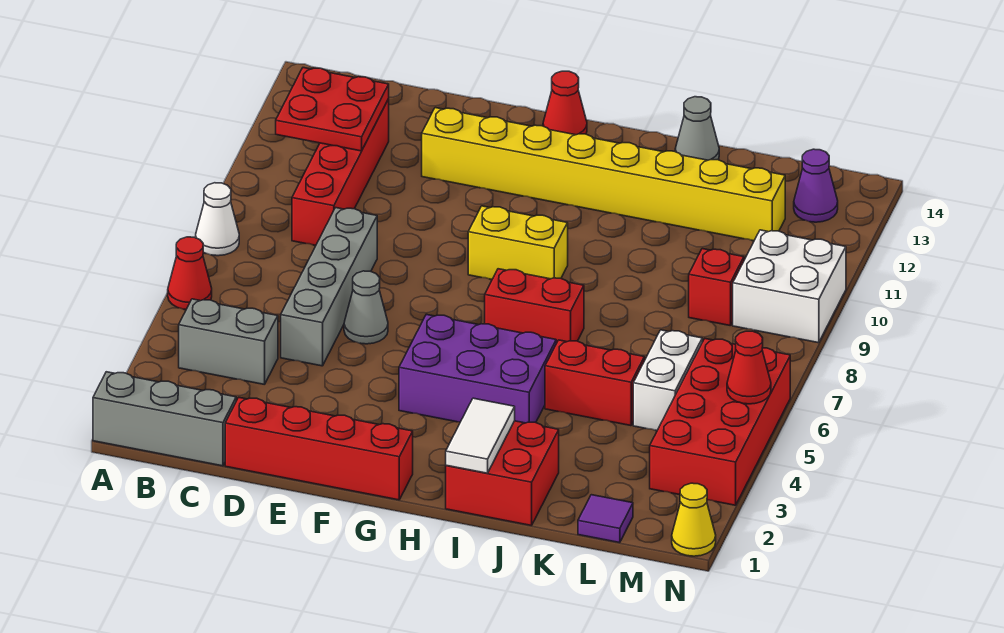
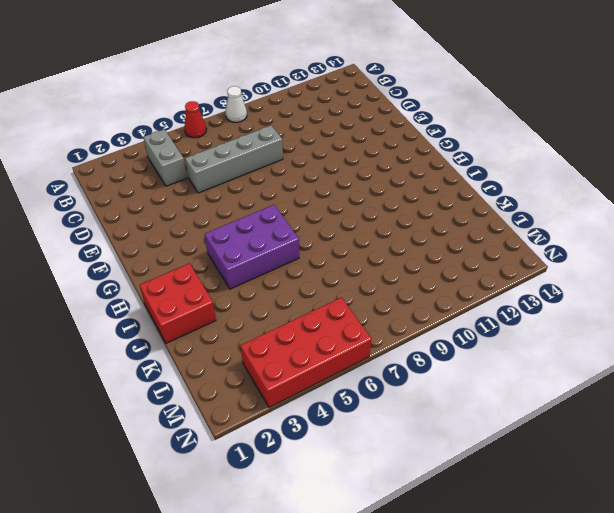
purple brick H4:I6 level 1 -> purple brick G4:I5 level 1
none -> grey brick A1:C1 level 1
none -> red brick C9:C12 level 1
none -> red brick D1:G1 level 1

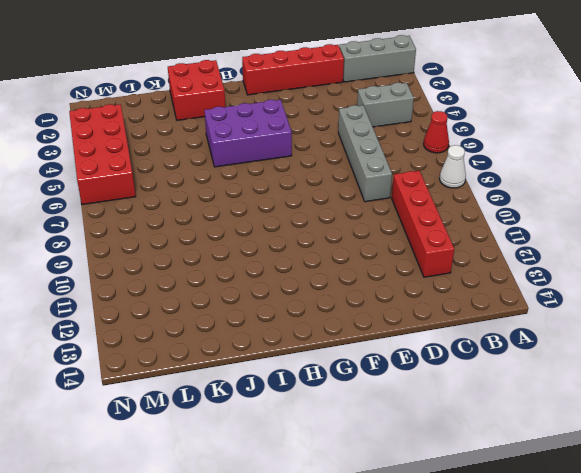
none -> grey cone E6 level 1
none -> yellow brick E12:L12 level 1
none -> yellow brick G9:H9 level 1

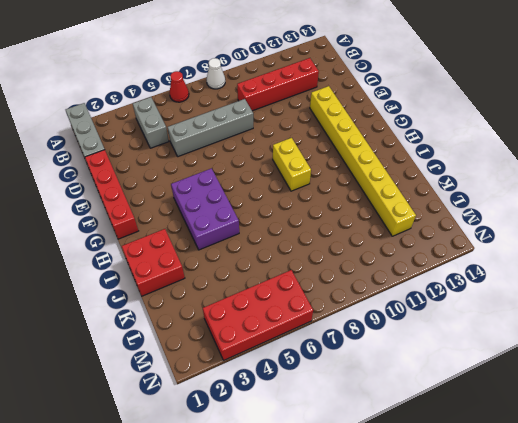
none -> grey cone E6 level 1
none -> red cone G14 level 1
none -> red brick H7:I7 level 1

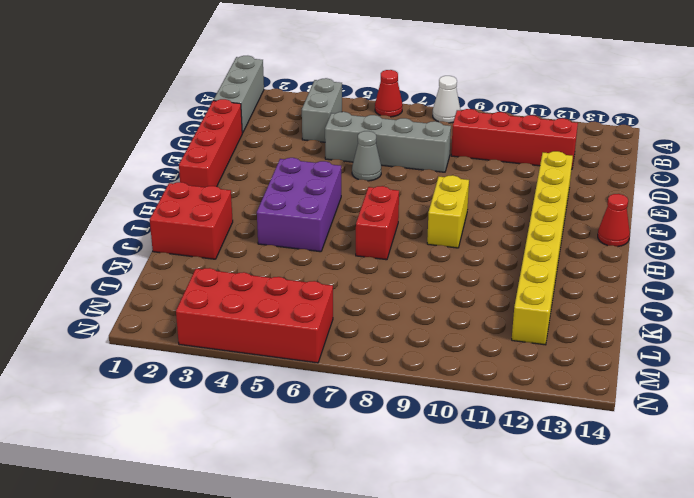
none -> red brick J5:K5 level 1
none -> grey cone J14 level 1
none -> purple tile L1 level 1

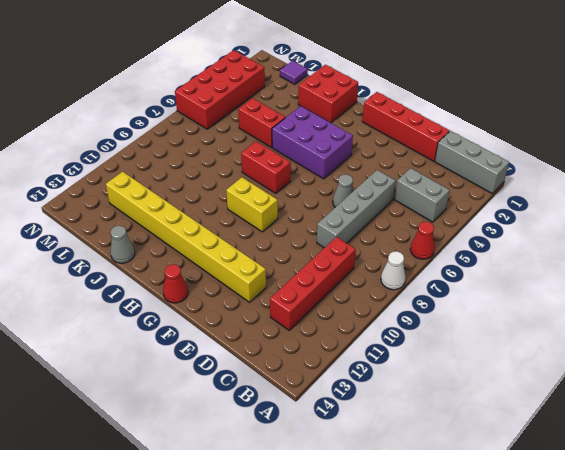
none -> white brick L5:L6 level 1
none -> red brick L9 level 1
none -> white brick M9:N10 level 1

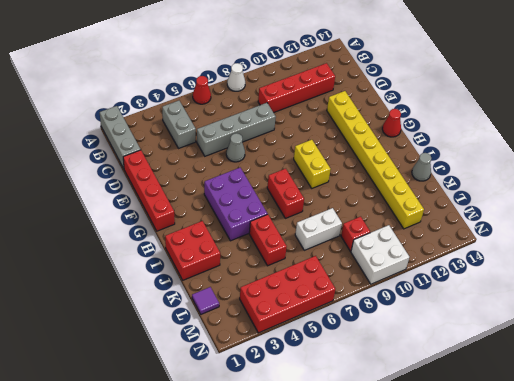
white brick K7:K8 level 1 -> white brick L5:L6 level 1
none -> purple cone M13 level 1
none -> yellow cone N1 level 1
none -> red plate B11:C12 level 2

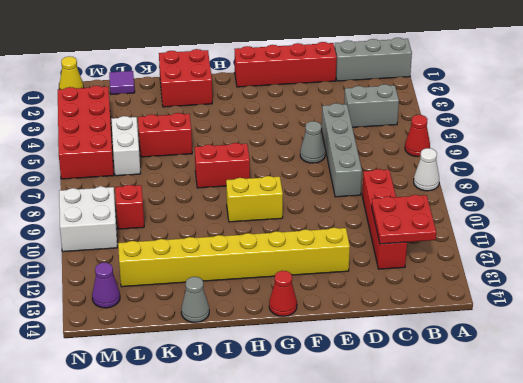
none -> purple brick G4:I5 level 1
none -> white tile I1:I2 level 2
none -> red cone N5 level 2

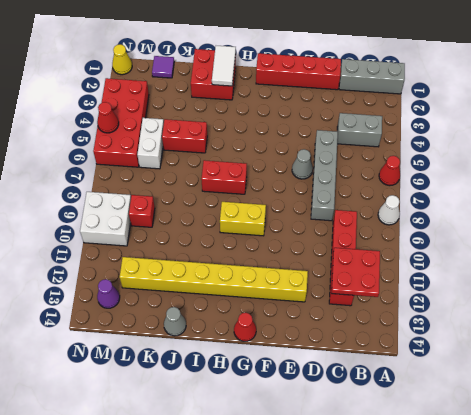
none -> purple brick G4:I5 level 1

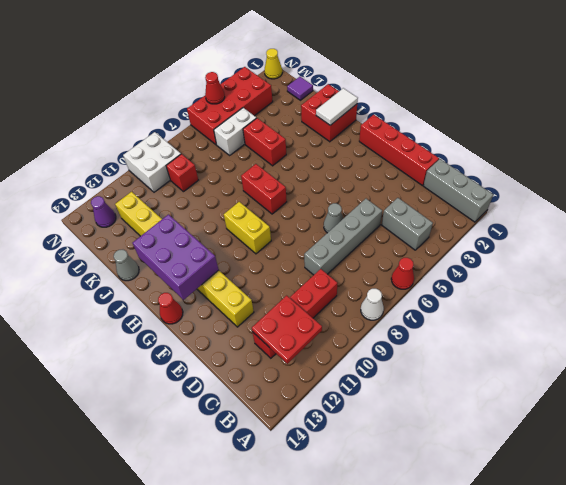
purple brick G12:I13 level 2 -> purple brick G4:I5 level 1

